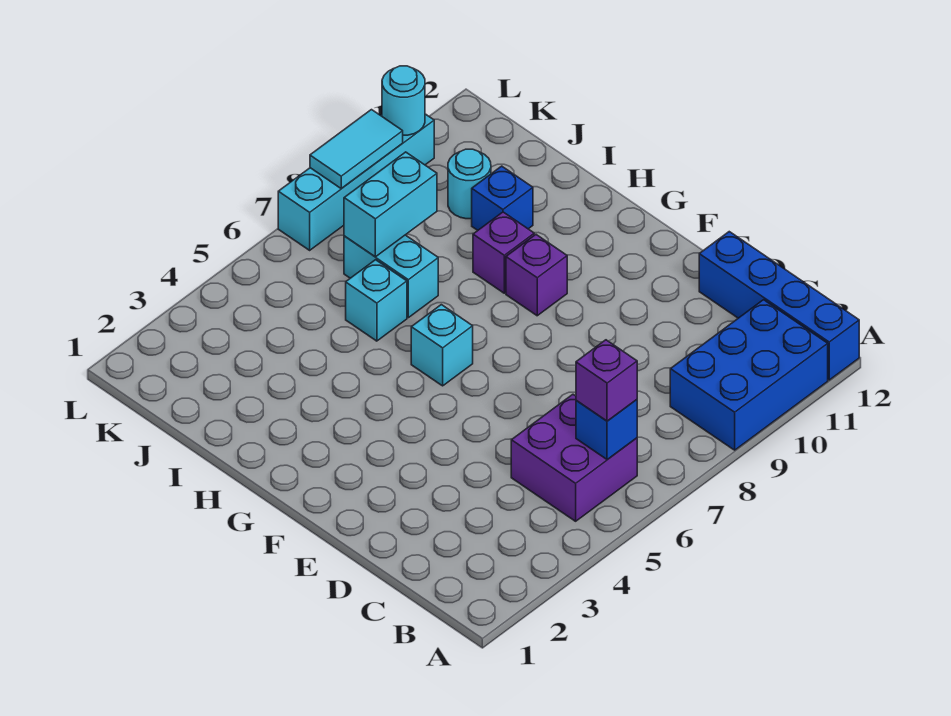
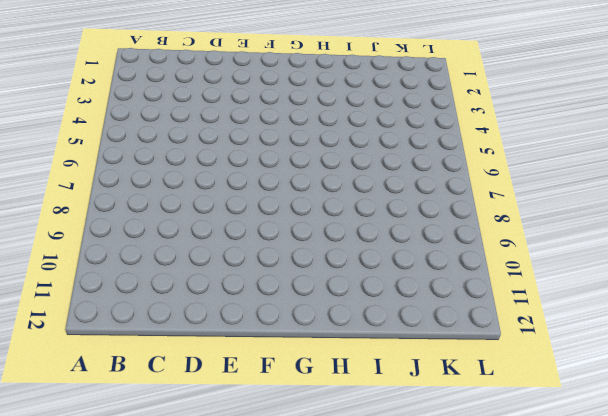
none -> blue brick A9:B11 level 1
none -> blue brick A12:D12 level 1
none -> purple brick B5:C6 level 1

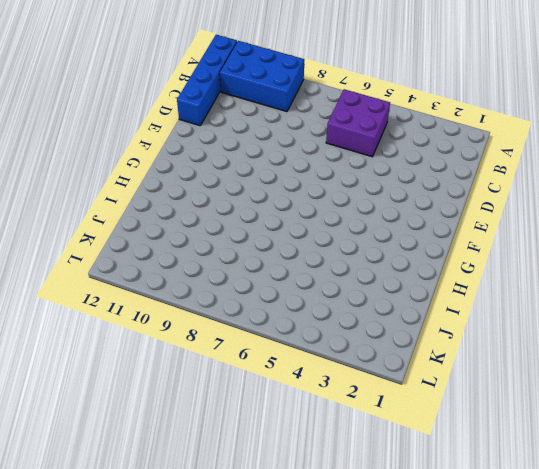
none -> cyan brick G6 level 1
none -> purple brick G9 level 1
none -> purple brick H9 level 1

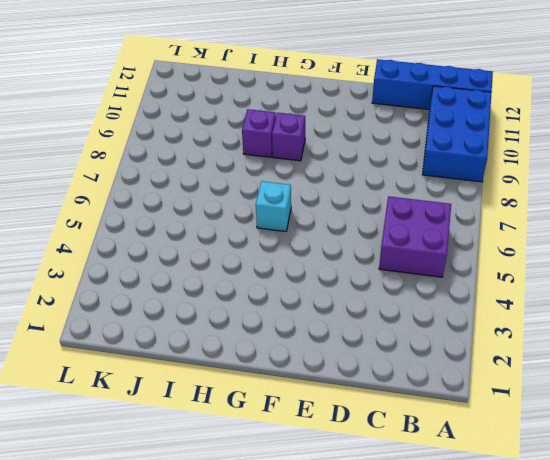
none -> cyan brick I6 level 1
none -> cyan brick I7:J7 level 1
none -> blue brick I10 level 1

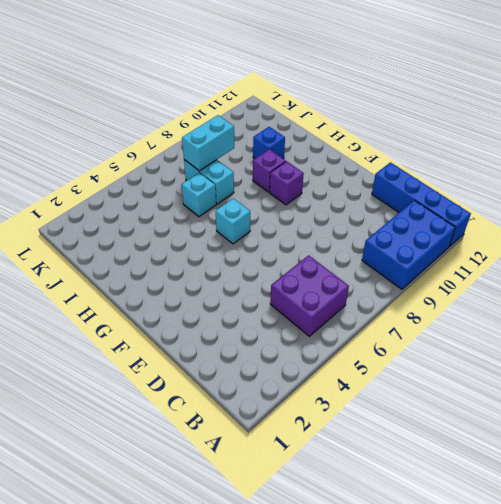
none -> cyan round brick J10 level 1
none -> cyan brick L7:L10 level 1
none -> blue brick B6 level 2

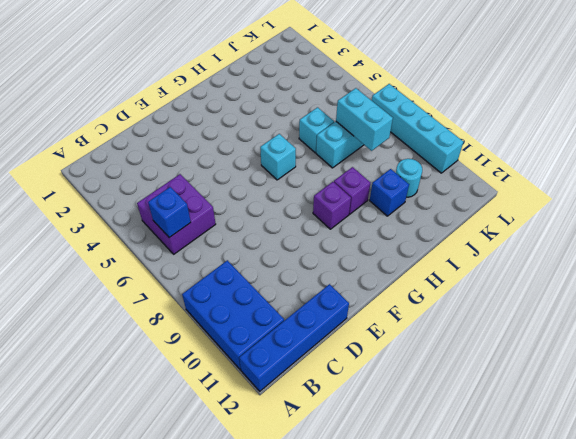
none -> cyan tile L8:L9 level 2
none -> cyan round brick L10 level 2
none -> purple brick B6 level 3

